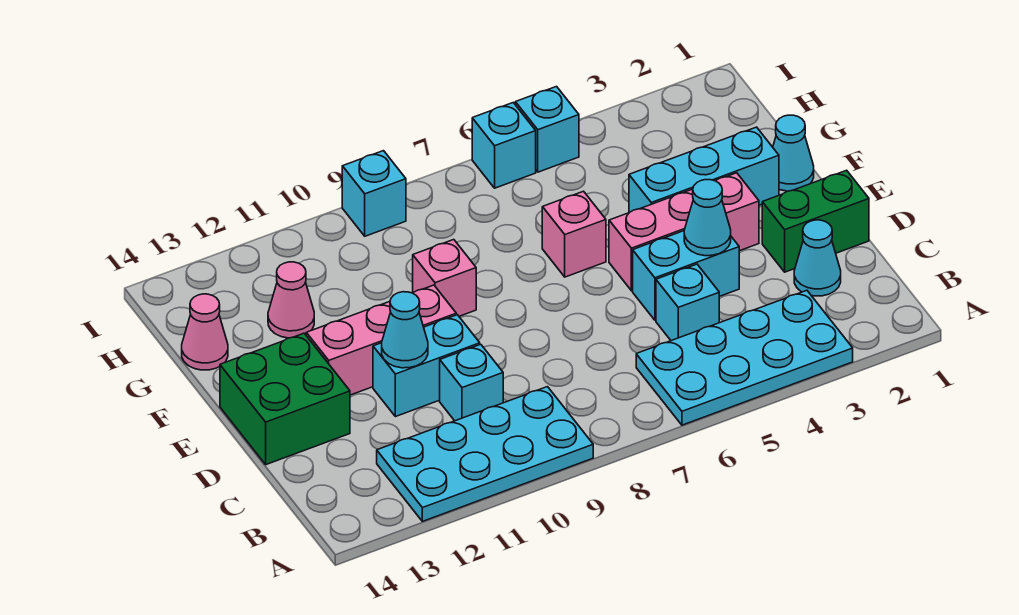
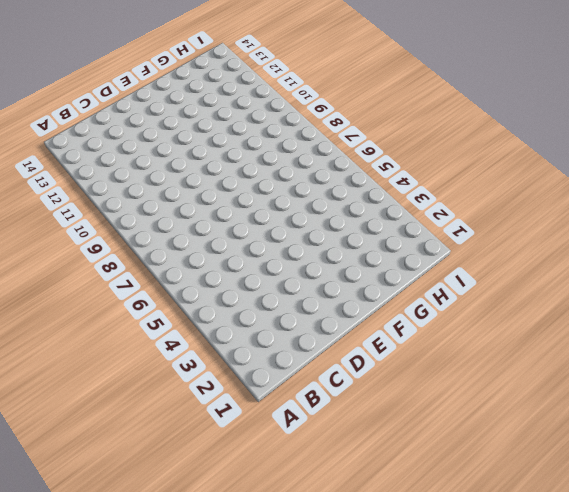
none -> cyan plate A3:B6 level 1
none -> cyan plate A9:B12 level 1
none -> cyan cone C2 level 1

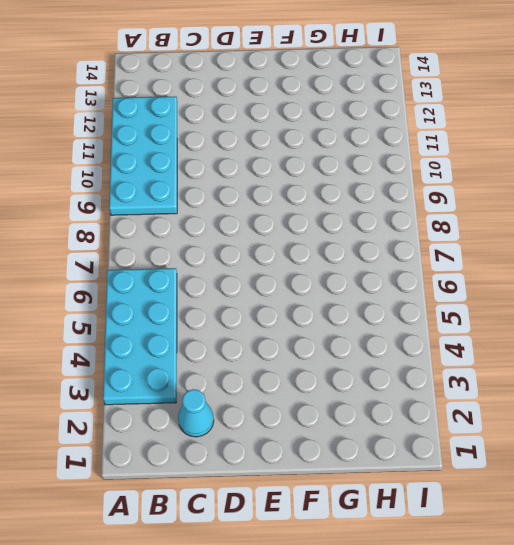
none -> cyan brick C5 level 1
none -> cyan brick C10 level 1
none -> green brick D1:D2 level 1

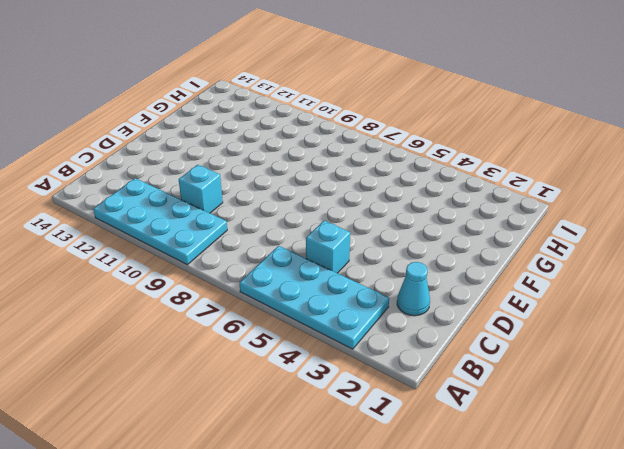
none -> green brick D1:D2 level 1
none -> cyan brick D4:D5 level 1
none -> cyan brick D10:D11 level 1

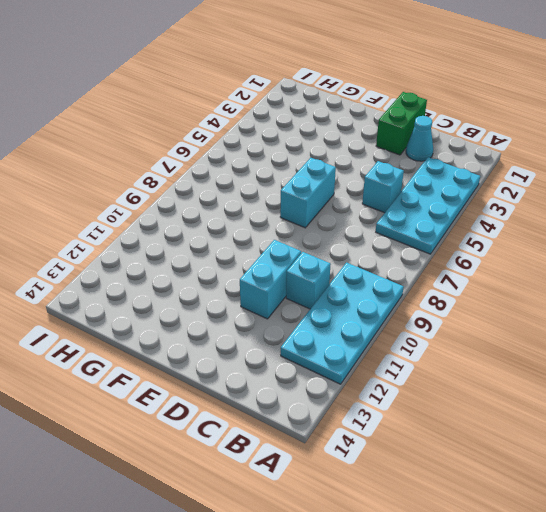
cyan brick E6:E7 level 1 -> cyan brick D4:D5 level 1
none -> green brick D13:E14 level 1
none -> pink brick E3:E5 level 1
none -> pink brick E10:E12 level 1

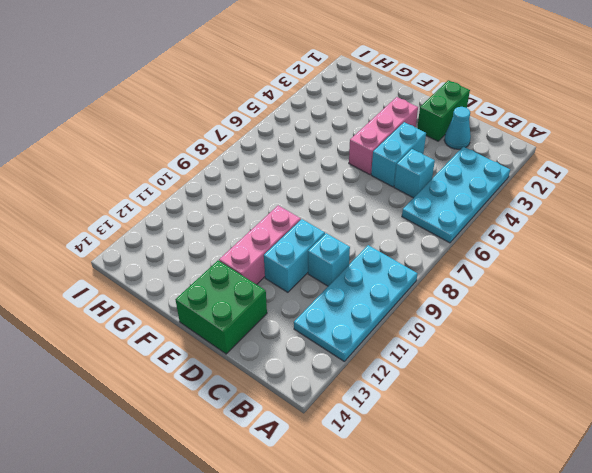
none -> cyan cone F1 level 1
none -> cyan brick F2:F4 level 1
none -> pink brick F6 level 1

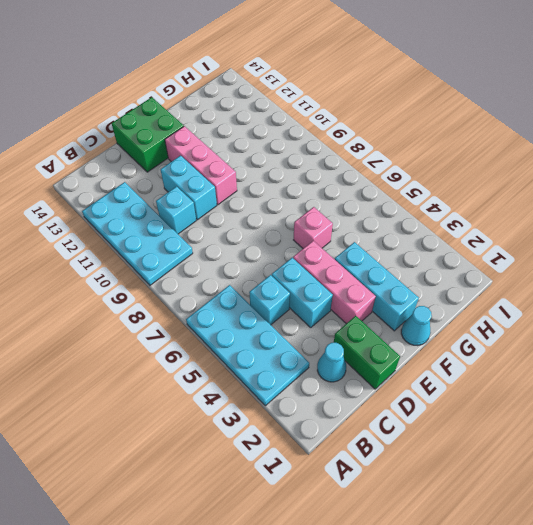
none -> pink brick F9 level 1
none -> pink cone G12 level 1
none -> pink cone G14 level 1

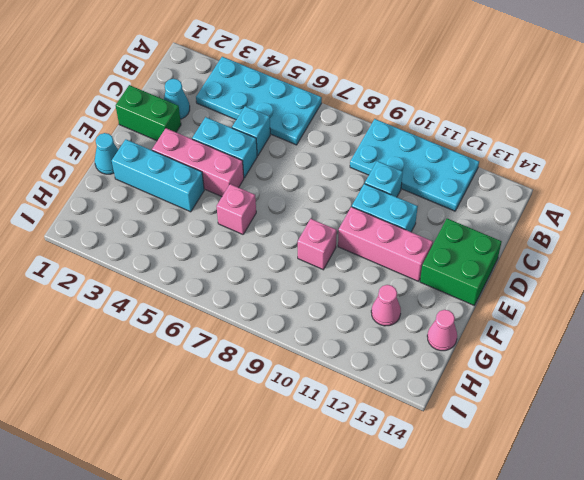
none -> cyan brick I5 level 1
none -> cyan brick I6 level 1
none -> cyan brick I9 level 1

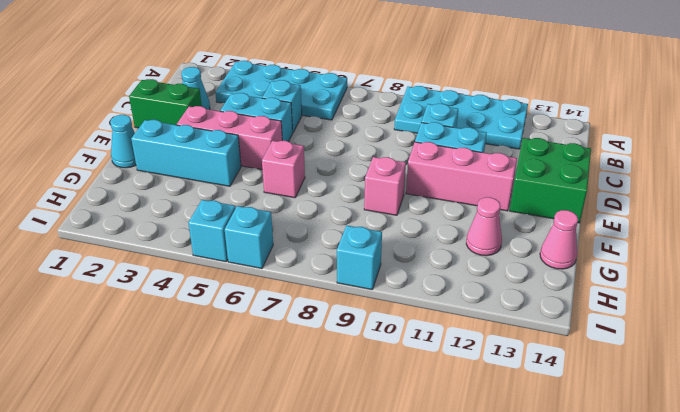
none -> cyan cone D4 level 2
none -> cyan cone D11 level 2

